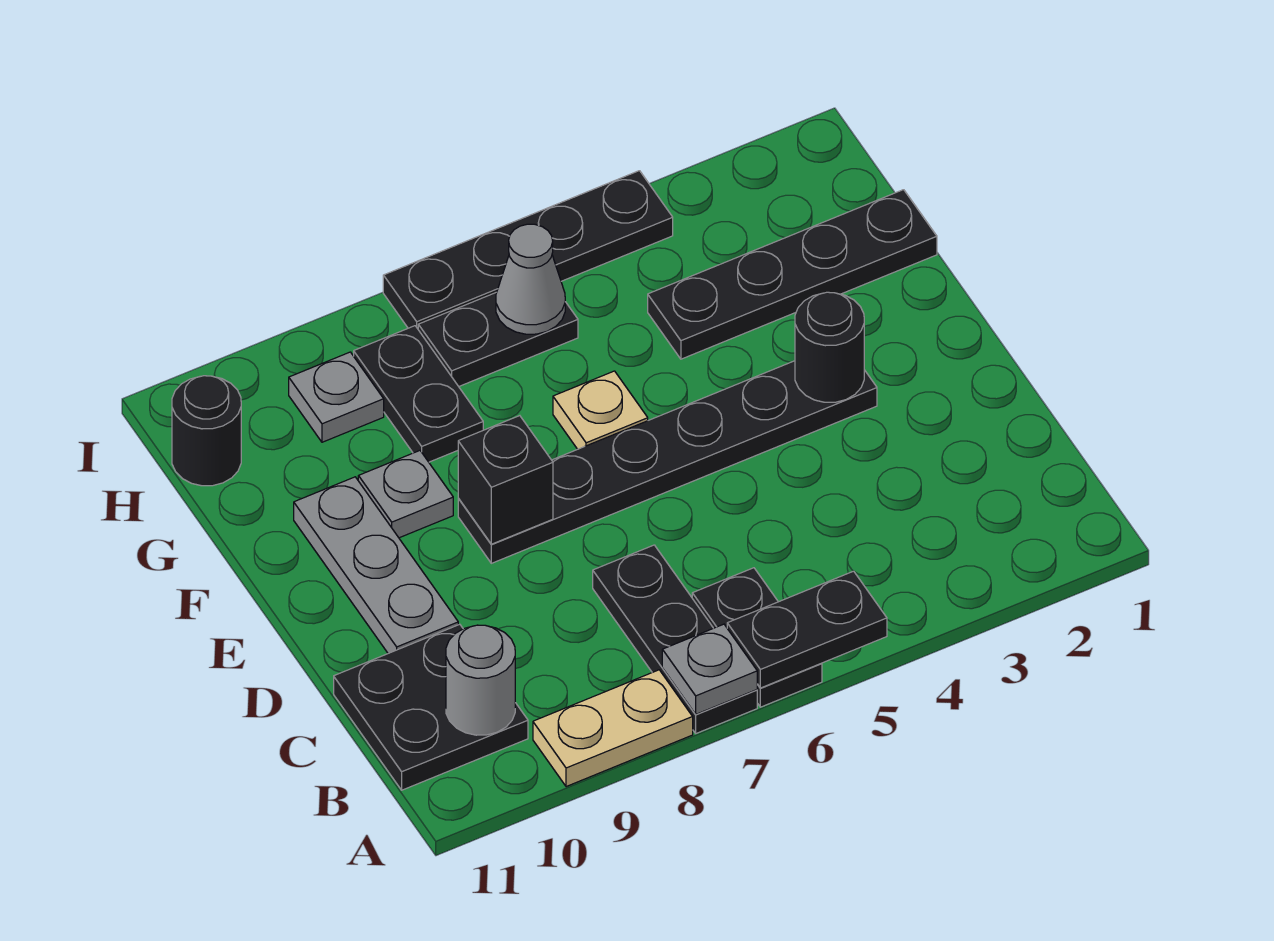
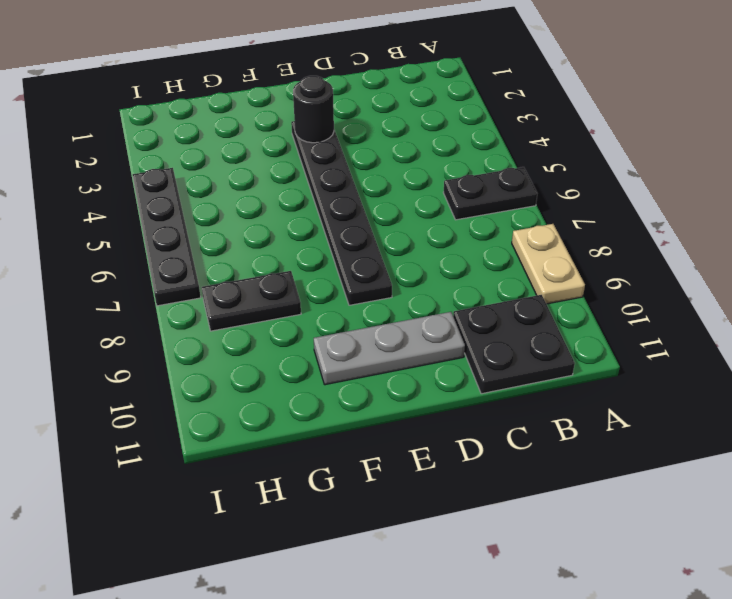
none -> black plate A7:C7 level 1
none -> tan plate F6 level 1
none -> grey plate F9 level 1

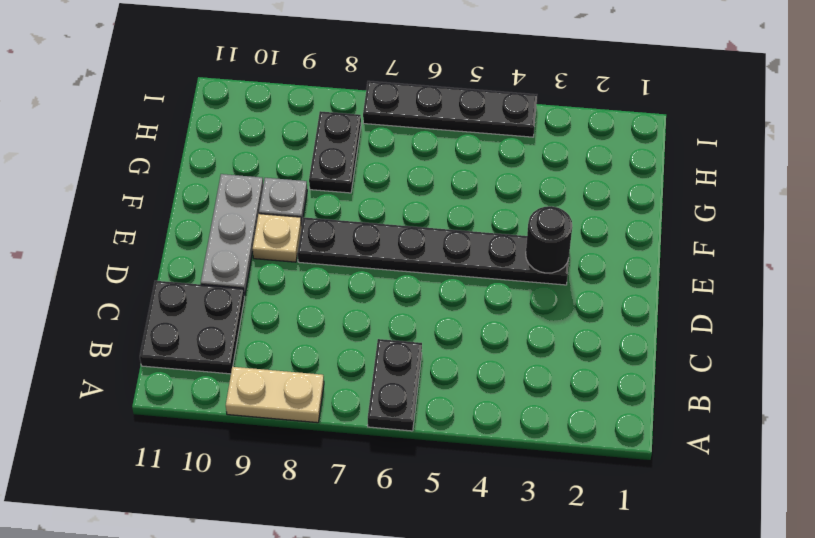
tan plate E9 level 1 -> tan plate F6 level 1
none -> black plate A7:C7 level 1
none -> black plate G1:G4 level 1
none -> black plate H6:H7 level 1

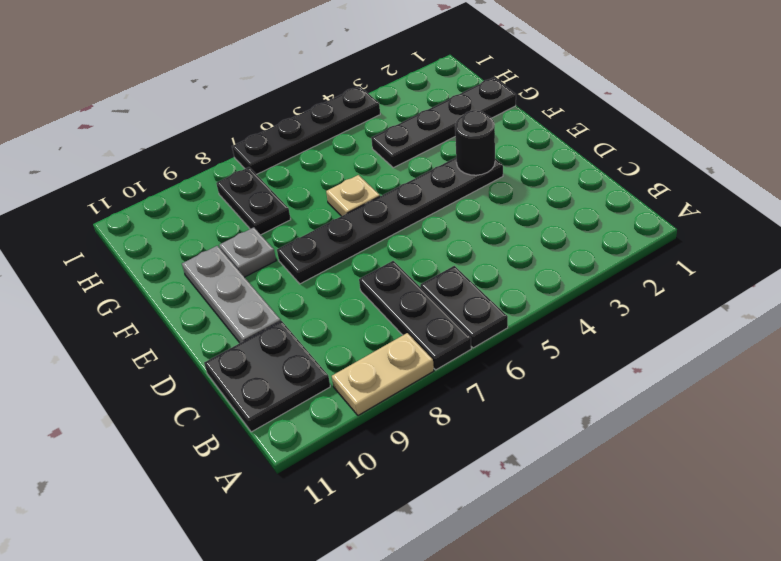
none -> black plate H6:H7 level 1
none -> grey plate H9 level 1
none -> black round brick H11 level 1

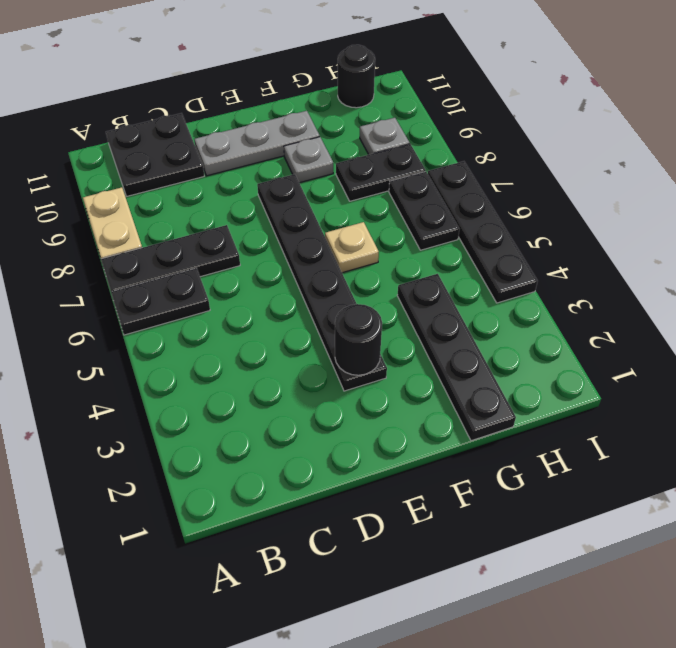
none -> black plate A5:A6 level 2
none -> grey plate A7 level 2
none -> grey round brick B10 level 2

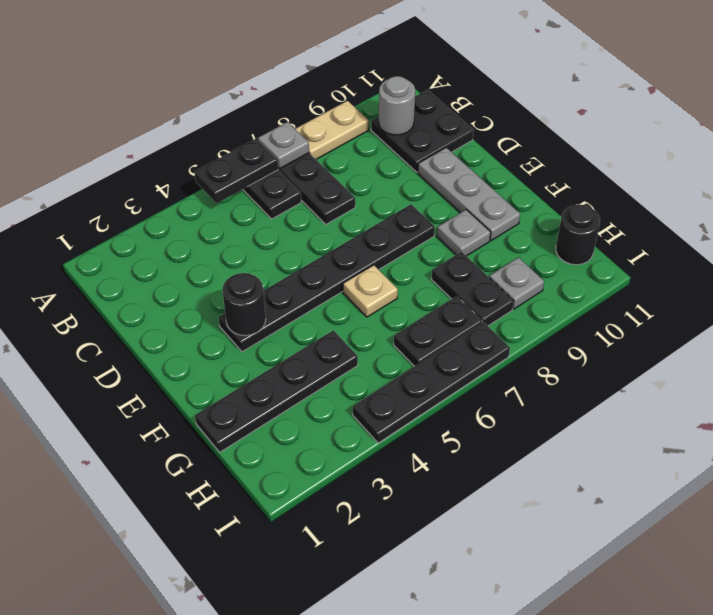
none -> black brick E8 level 2
none -> grey cone H6 level 2

